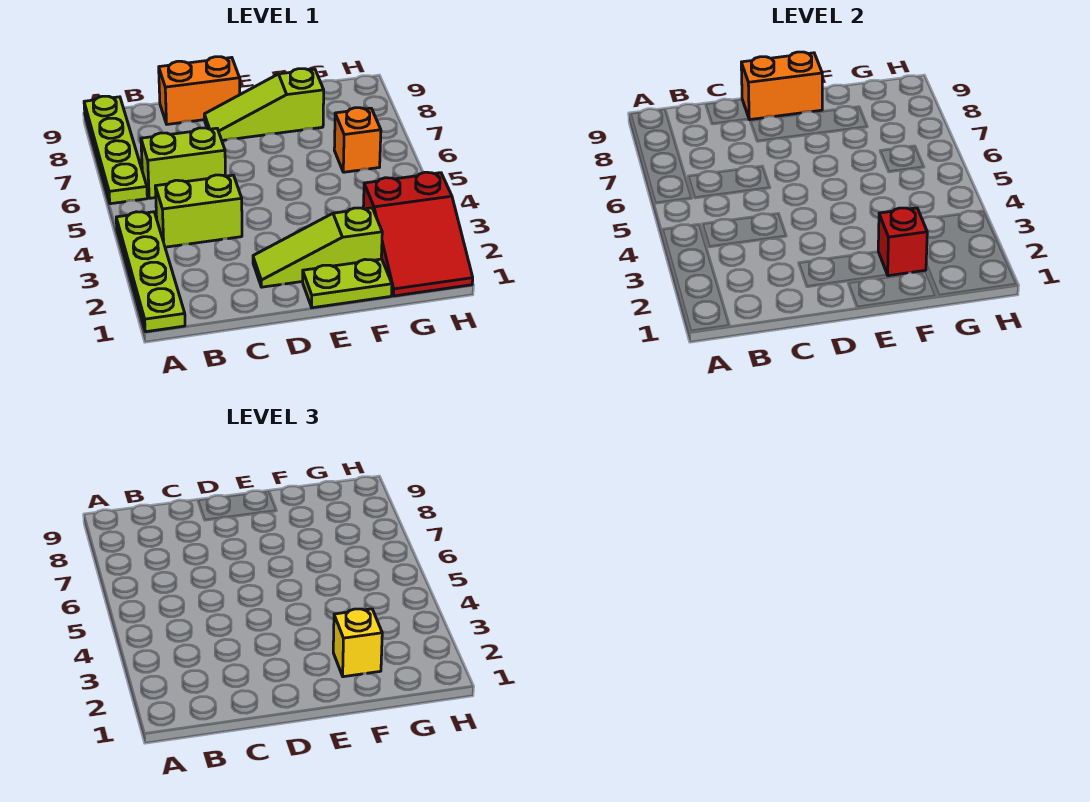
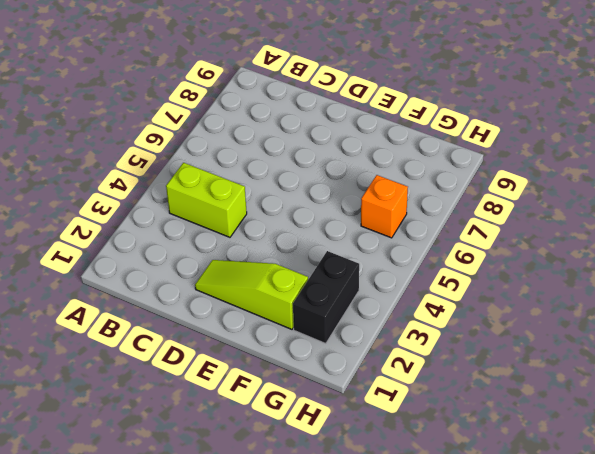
black brick G2:G3 level 1 -> red slope G1:H3 level 1 top 3
none -> lime plate A1:A4 level 1
none -> lime plate A6:A9 level 1
none -> lime brick B6:C6 level 1

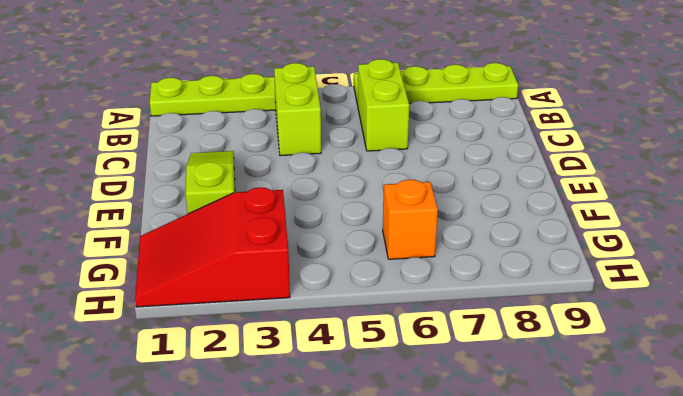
none -> orange brick C9:D9 level 1
none -> lime slope D8:F8 level 1 top F
none -> lime plate E1:F1 level 1

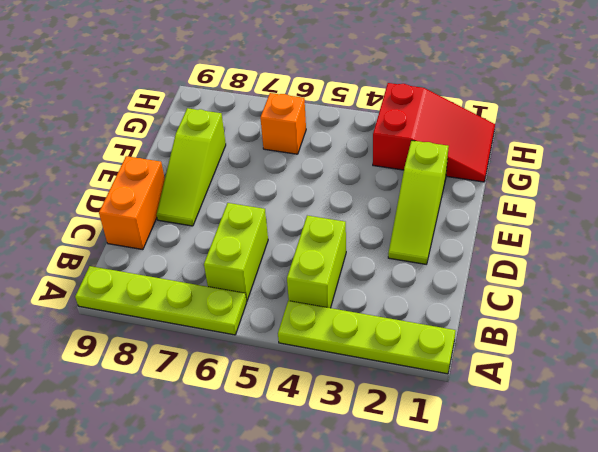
none -> lime plate E1:F1 level 1
none -> orange brick D9:E9 level 2
none -> red brick F2 level 2

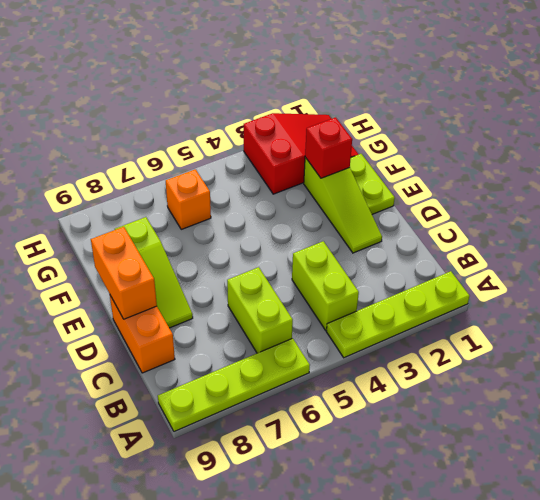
none -> yellow brick F2 level 3

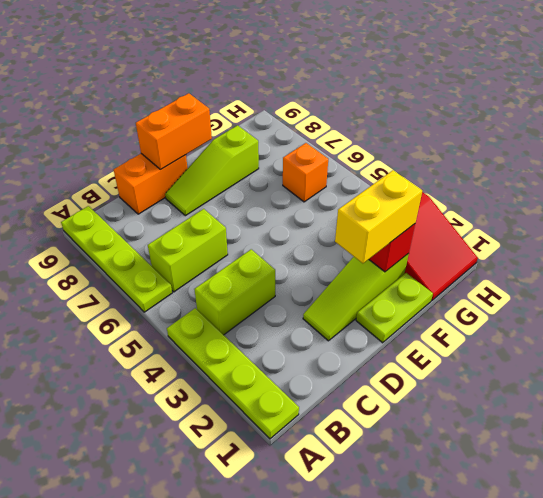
yellow brick E2:F2 level 3 -> yellow brick F2 level 3

